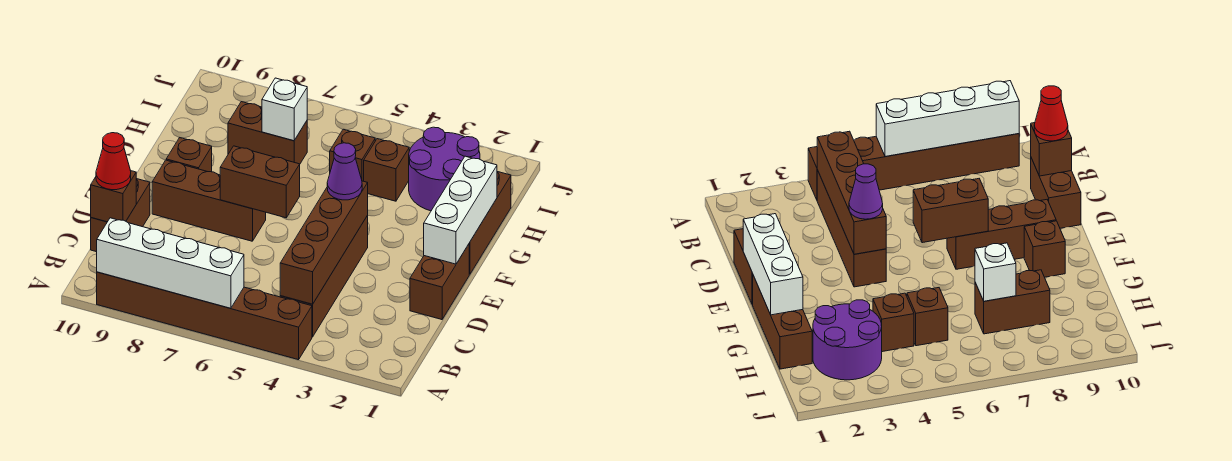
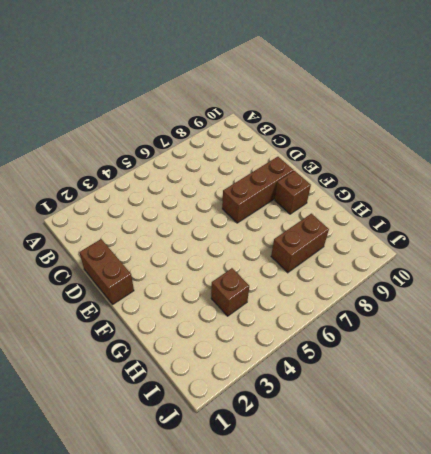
none -> brown brick A4:A9 level 1
none -> brown brick B4:E4 level 1
none -> brown brick C10:D10 level 1

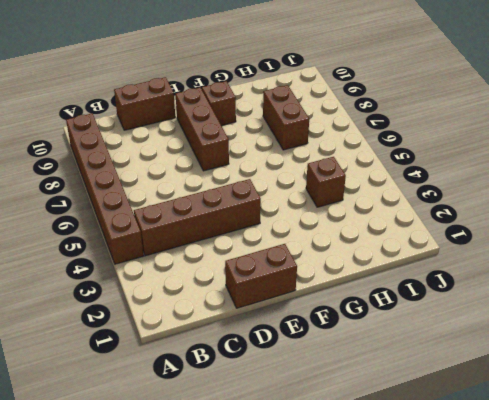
none -> brown brick F1:H1 level 1
none -> purple round brick H2:I3 level 1
none -> brown brick H5 level 1

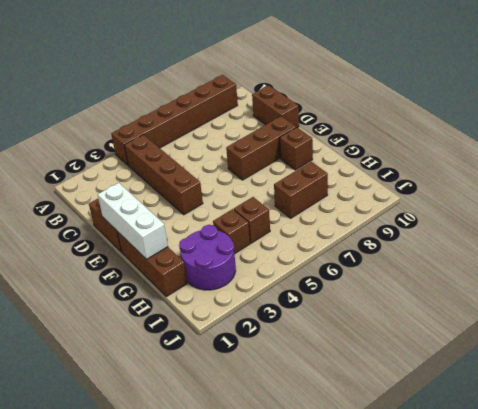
none -> white brick A6:A9 level 2
none -> brown brick B4:E4 level 2
none -> brown brick C10 level 2

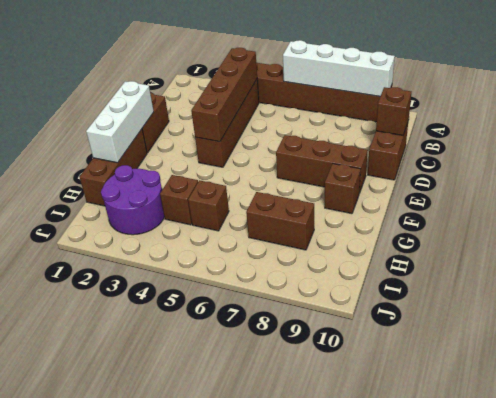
none -> brown brick E6:E7 level 2
none -> white brick H7 level 2
none -> red cone C10 level 3

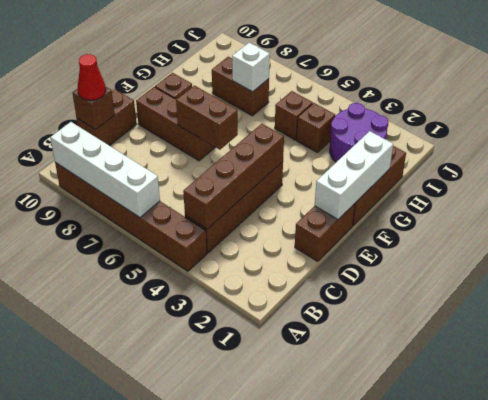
none -> purple cone E4 level 3

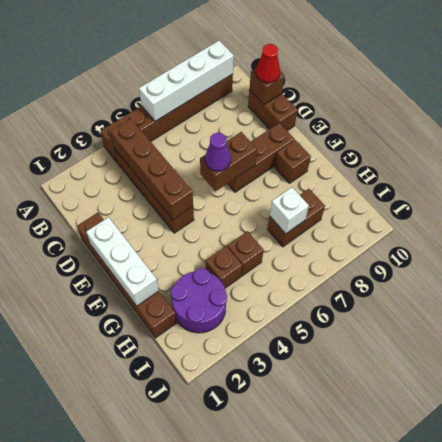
purple cone E6 level 3 -> purple cone E4 level 3

